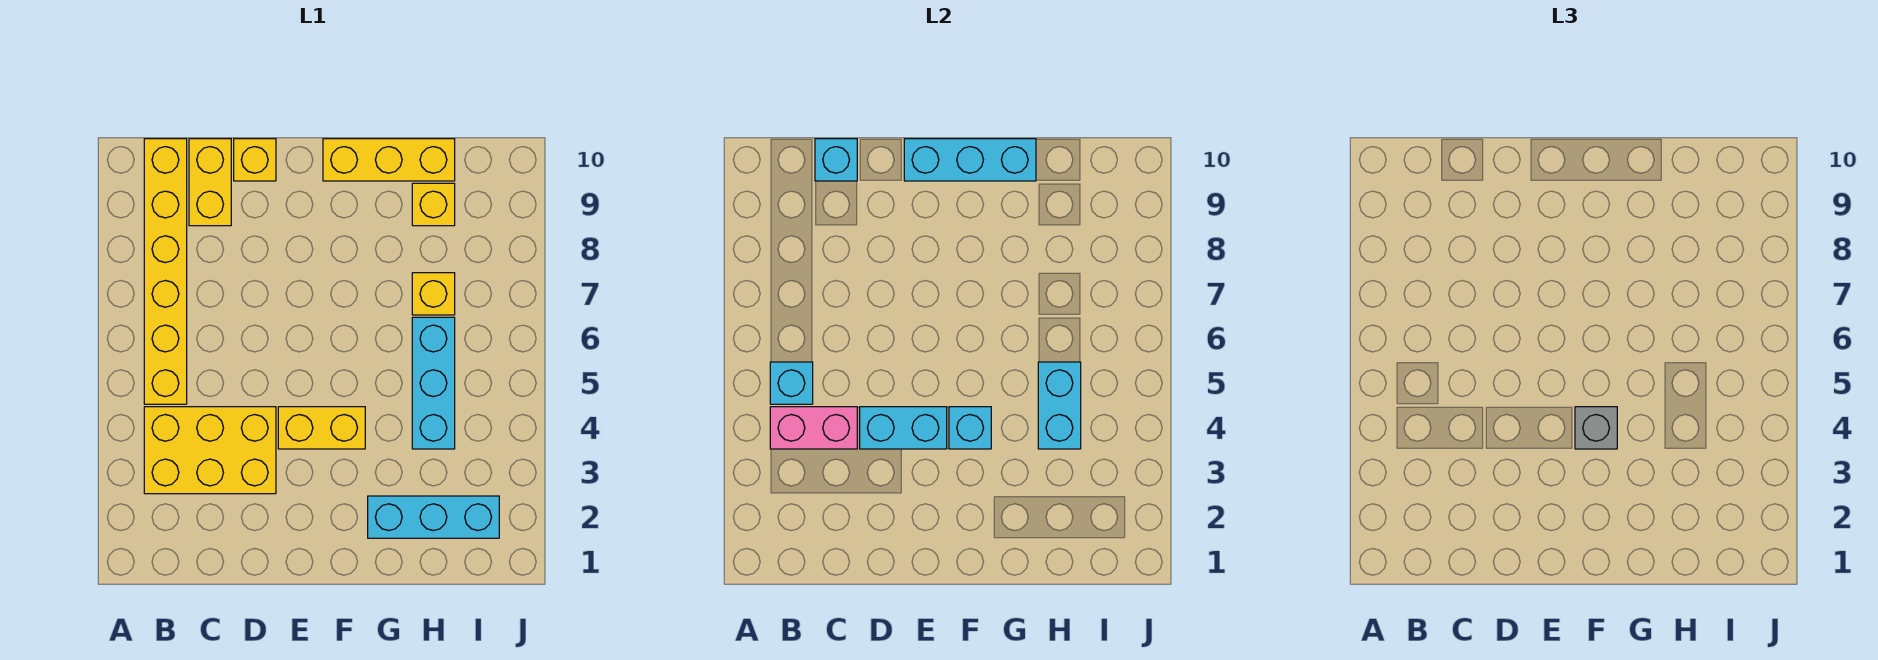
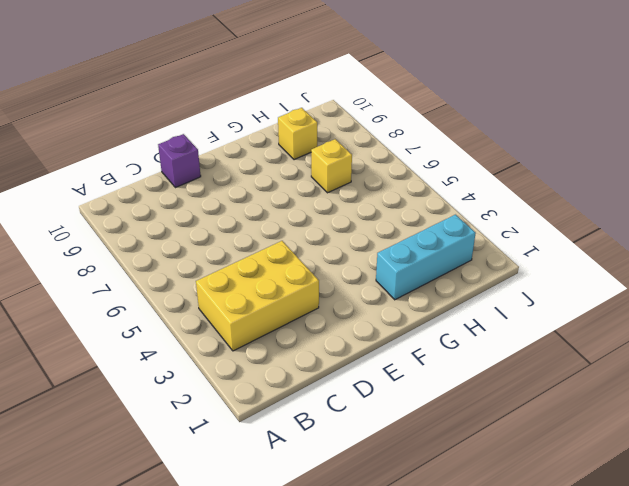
purple brick D10 level 1 -> yellow brick D10 level 1
none -> yellow brick B5:B10 level 1
none -> yellow brick C9:C10 level 1
none -> yellow brick E4:F4 level 1

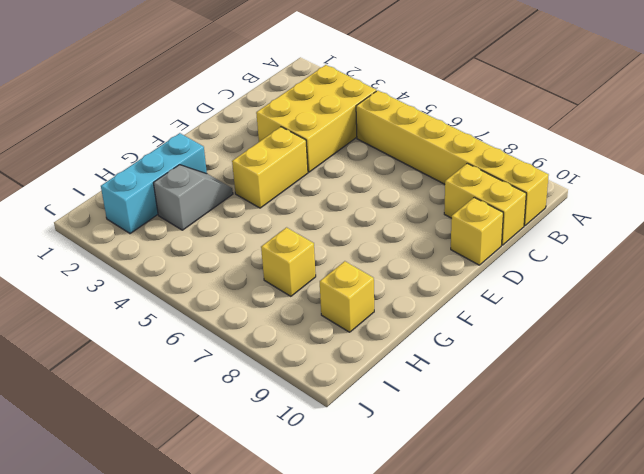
grey slope G3:H3 level 1 top H -> none
none -> yellow brick F10:H10 level 1
none -> cyan brick H4:H6 level 1
none -> pink brick B4:C4 level 2

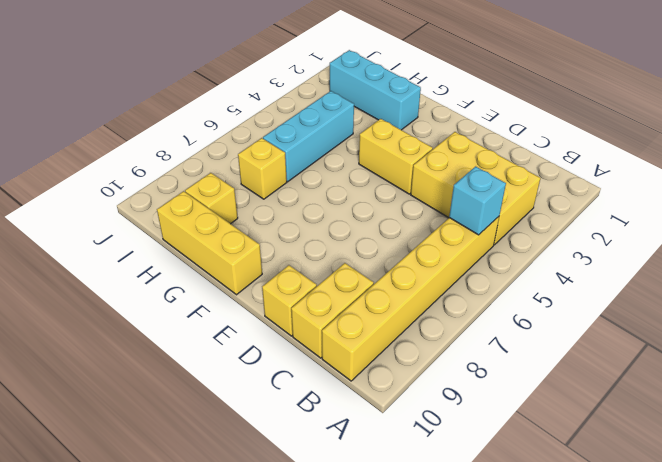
none -> pink brick B4:C4 level 2
none -> cyan brick C10 level 2
none -> cyan brick D4:E4 level 2

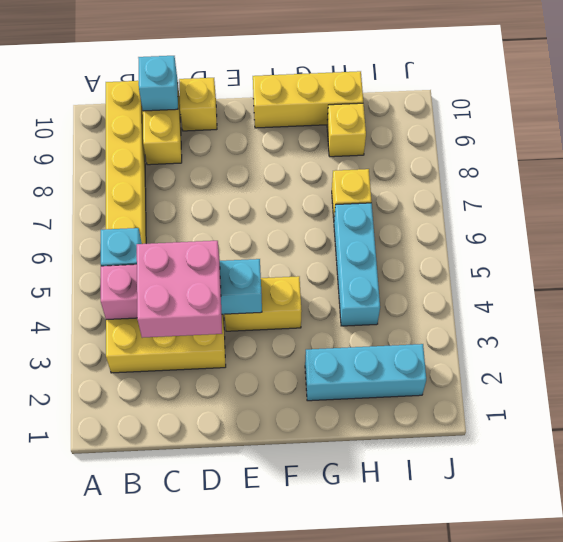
pink brick C3:D4 level 3 -> none
none -> cyan brick E10:G10 level 2
none -> cyan brick F4 level 2
none -> cyan brick H4:H5 level 2

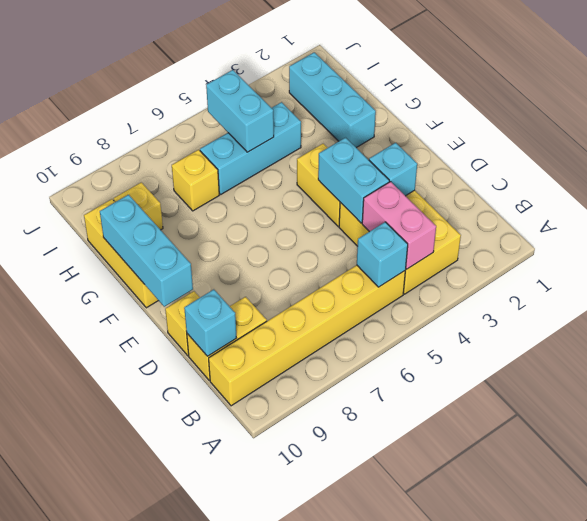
cyan brick D3 level 2 -> cyan brick F4 level 2
cyan brick H5:I5 level 2 -> cyan brick H4:H5 level 2
none -> grey brick F4 level 3

